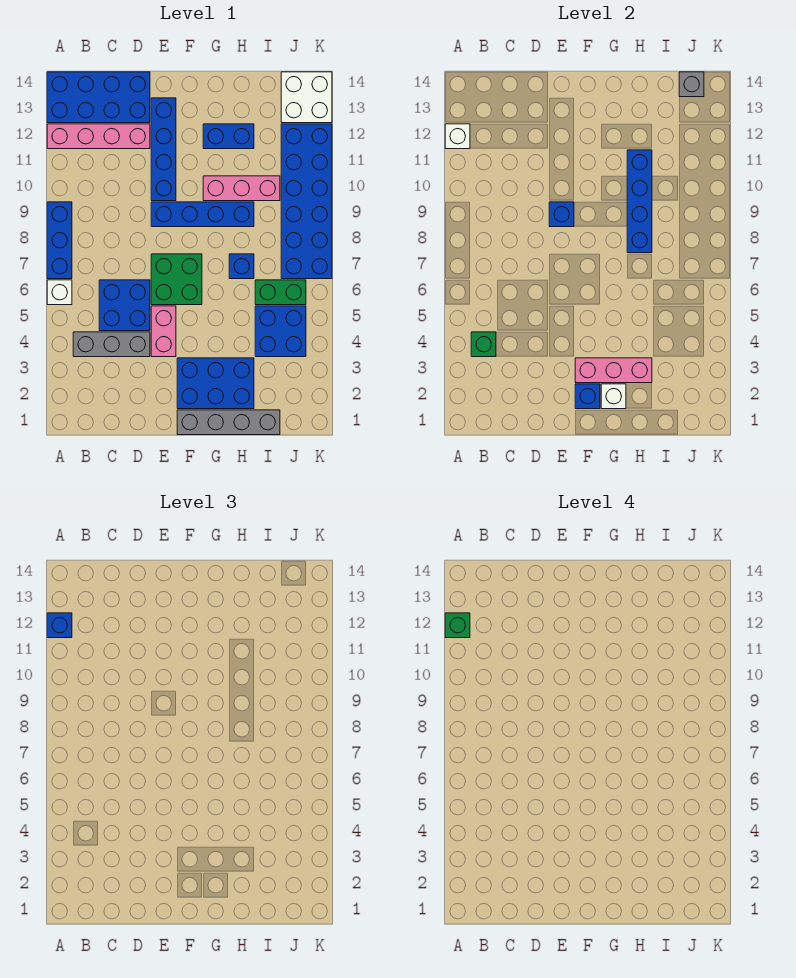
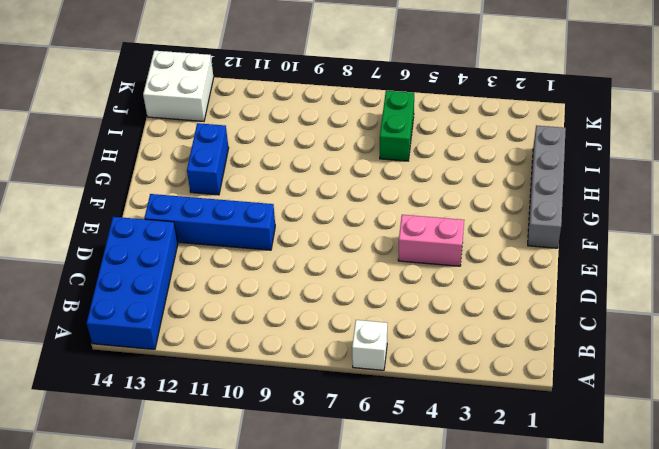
none -> blue brick A7:A9 level 1
none -> pink brick A12:D12 level 1
none -> grey brick B4:D4 level 1

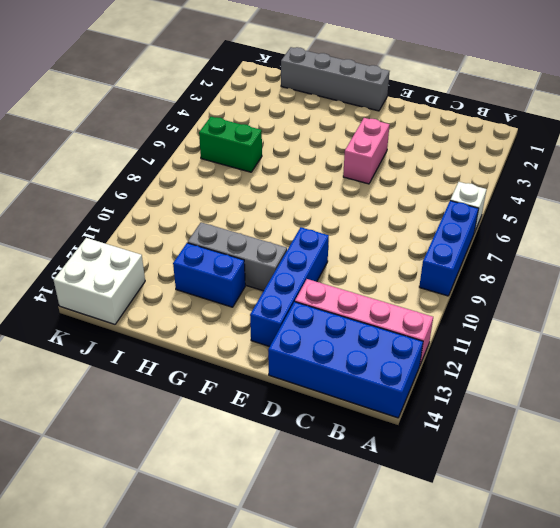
grey brick F11:H11 level 1 -> grey brick B4:D4 level 1
none -> blue brick C5:D6 level 1
none -> green brick E6:F7 level 1
none -> blue brick E9:H9 level 1

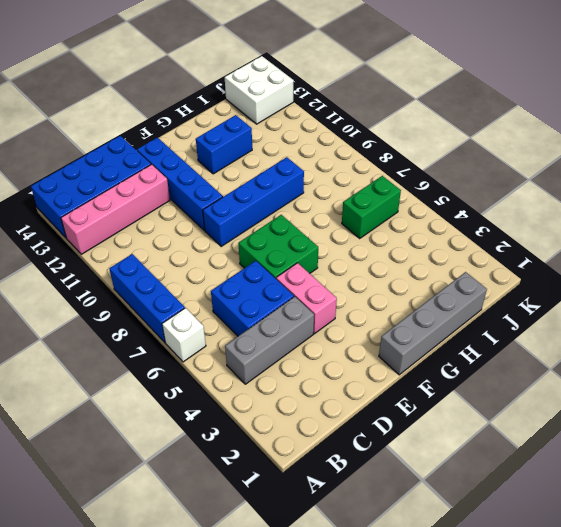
none -> blue brick F2:H3 level 1
none -> pink brick G10:I10 level 1
none -> blue brick H7 level 1

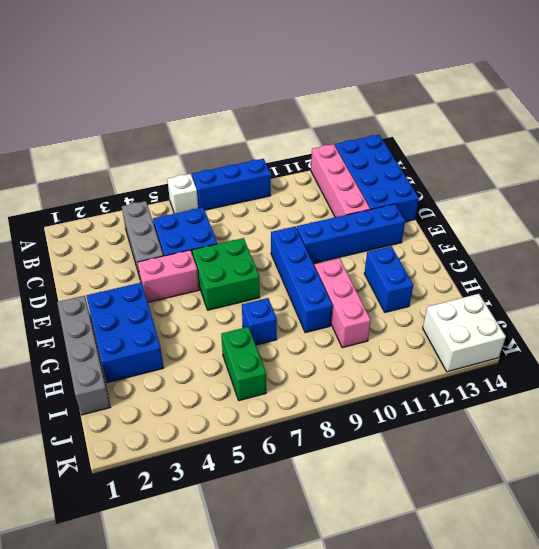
none -> blue brick I4:J5 level 1
none -> blue brick J7:K12 level 1
none -> white brick A12 level 2

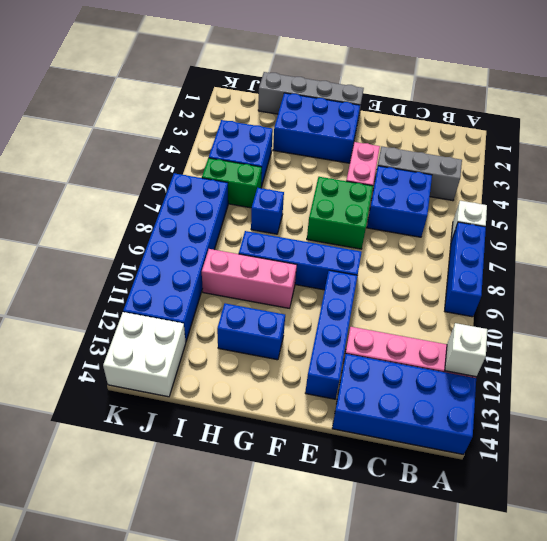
none -> green brick B4 level 2
none -> blue brick E9 level 2
none -> blue brick F2 level 2

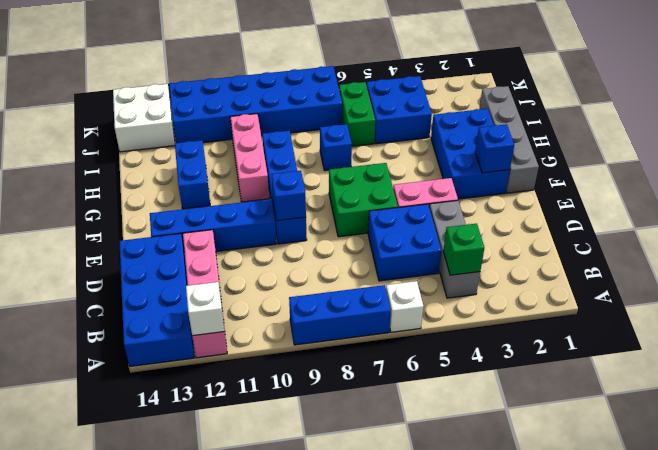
none -> pink brick F3:H3 level 2
none -> white brick G2 level 2
none -> blue brick H8:H11 level 2

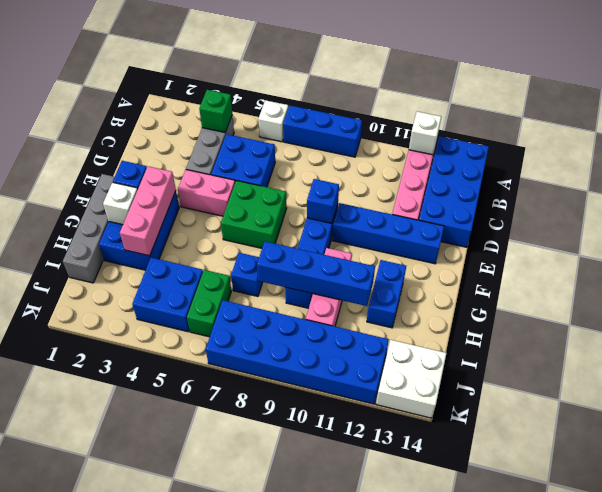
none -> grey brick J14 level 2
none -> blue brick A12 level 3
none -> green brick A12 level 4

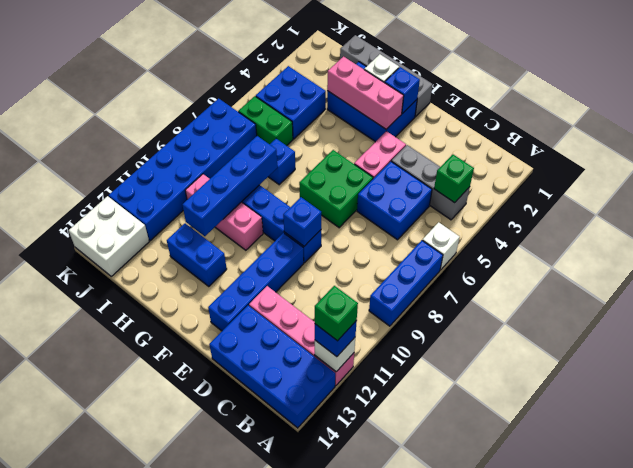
none -> grey brick J14 level 2

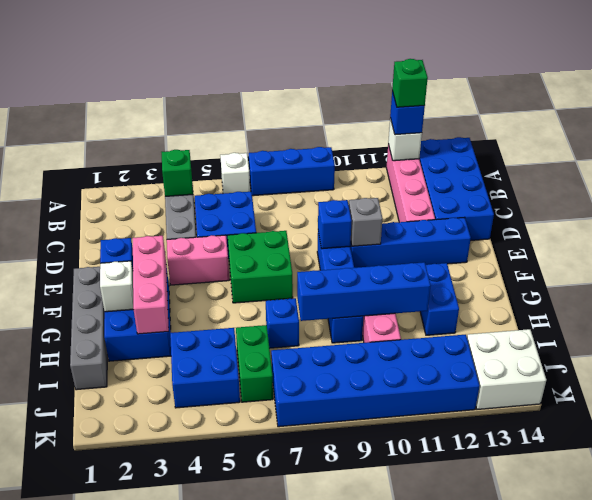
grey brick E10 level 2 -> grey brick J14 level 2

